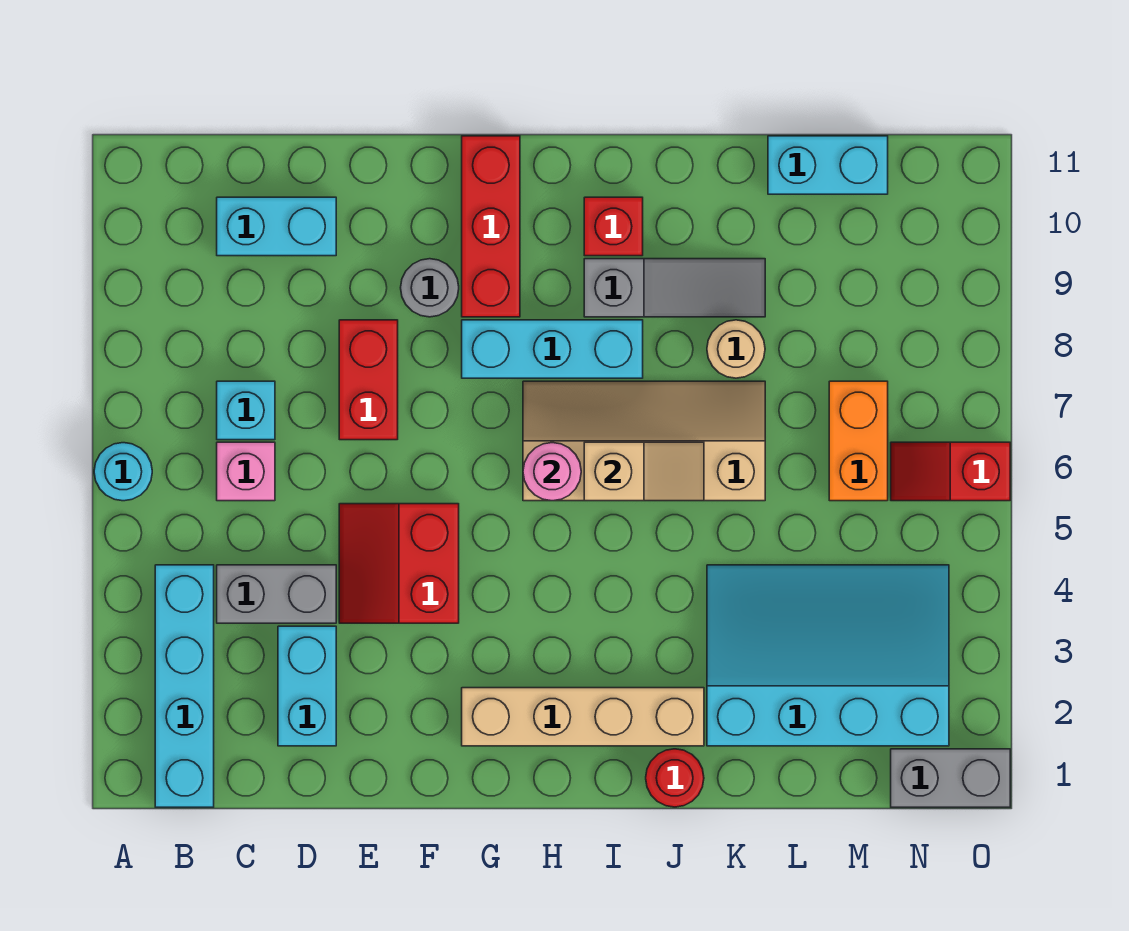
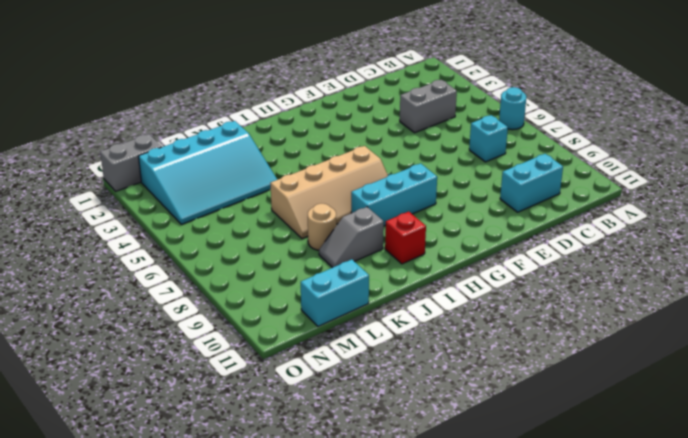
grey slope J9:K9 level 1 top J -> grey slope I9:K9 level 1 top I
none -> cyan brick B1:B4 level 1
none -> pink brick C6 level 1
none -> cyan brick D2:D3 level 1

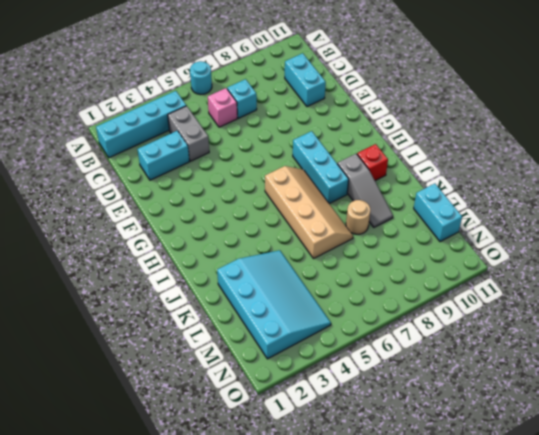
none -> red slope E4:F5 level 1 top F
none -> red brick E7:E8 level 1
none -> grey round brick F9 level 1

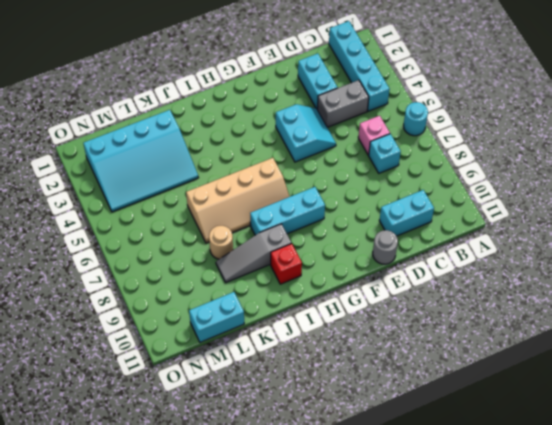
cyan slope E4:F5 level 1 top F -> red slope E4:F5 level 1 top F
grey round brick E11 level 1 -> grey round brick F9 level 1
none -> red brick E7:E8 level 1
none -> tan brick G2:J2 level 1
none -> red brick G9:G11 level 1

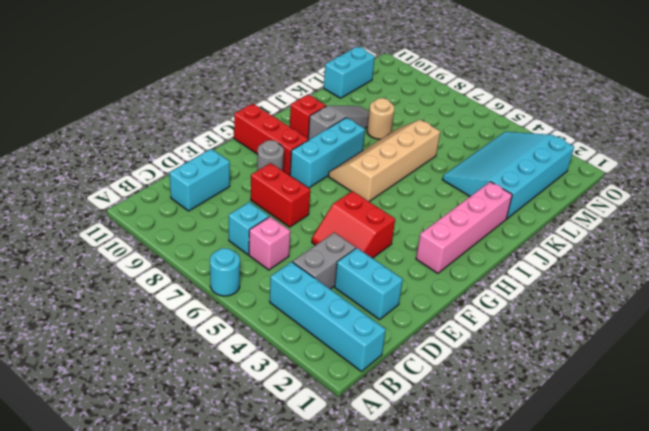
pink brick G2:J2 level 1 -> tan brick G2:J2 level 1
none -> red round brick J1 level 1
none -> orange brick M6:M7 level 1
none -> grey brick N1:O1 level 1

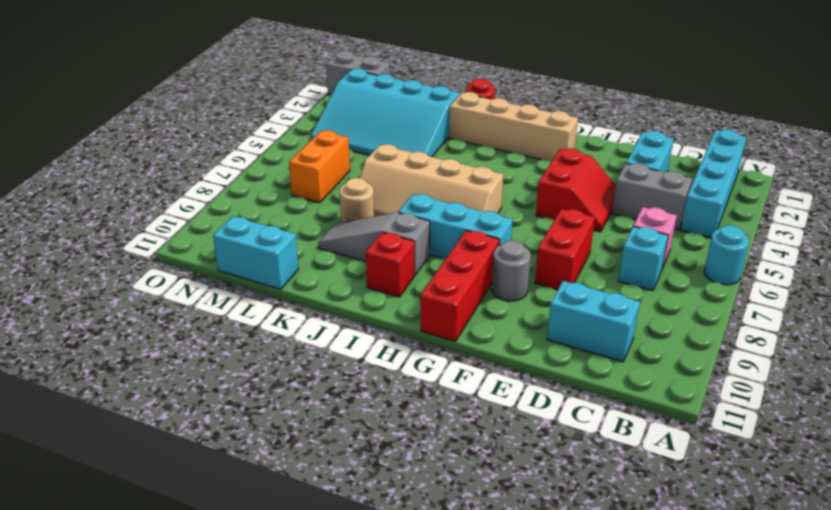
none -> red slope N6:O6 level 1 top O
none -> pink round brick H6 level 2
none -> tan slope I6:J6 level 2 top I

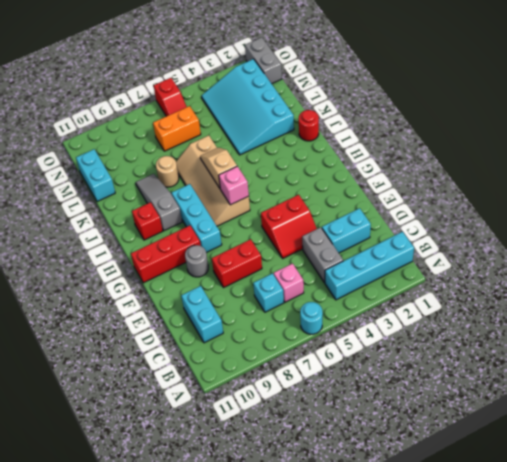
pink brick H6 level 2 -> pink round brick H6 level 2
none -> tan brick G2:J2 level 1

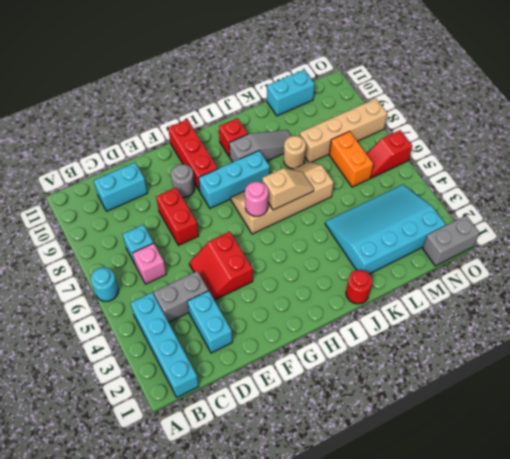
tan brick L8:O8 level 1 -> tan brick G2:J2 level 1

